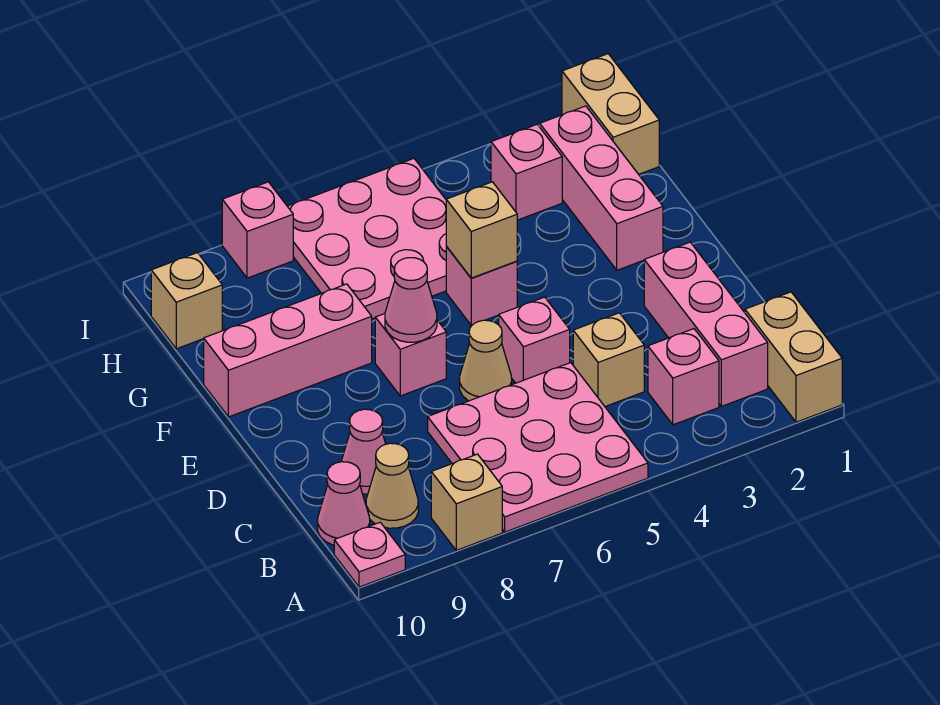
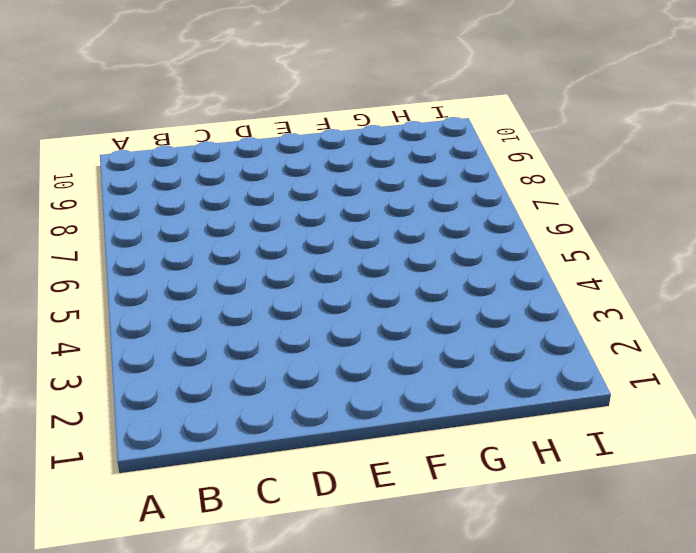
none -> tan brick A1:B1 level 1
none -> pink plate A5:C7 level 1
none -> tan brick A8 level 1

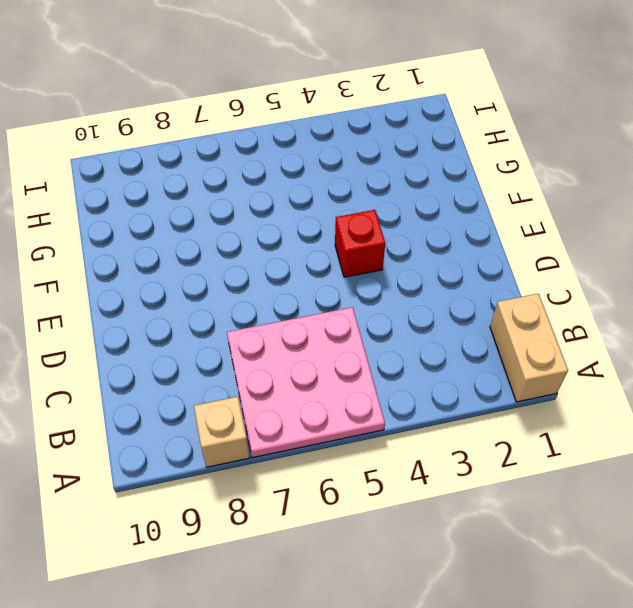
red brick E4 level 1 -> none
none -> pink plate A10 level 1
none -> pink brick B2:D2 level 1
none -> pink brick B3 level 1

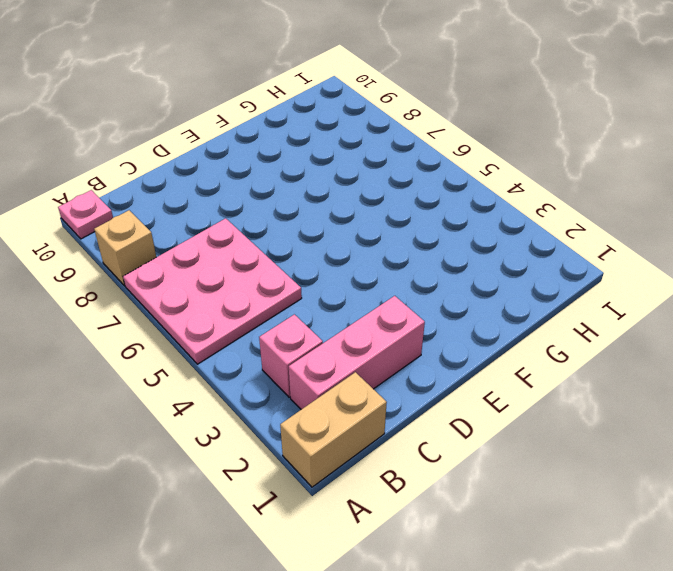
none -> tan cone B9 level 1
none -> pink cone B10 level 1
none -> tan brick C4 level 1

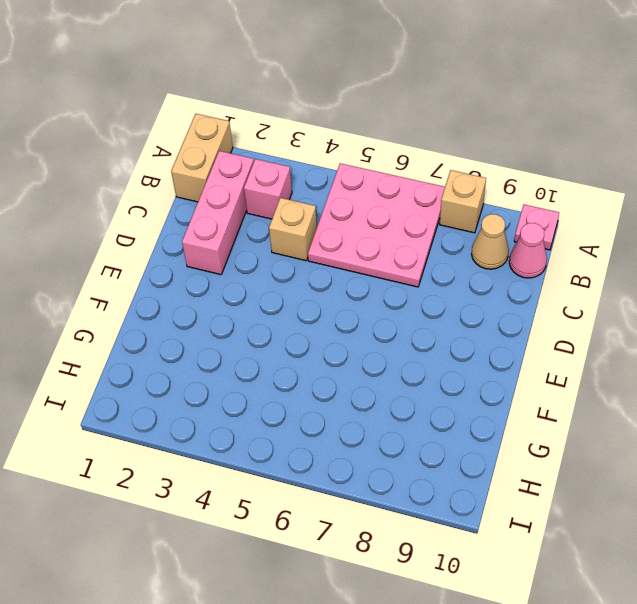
none -> pink cone C9 level 1
none -> pink brick D5 level 1
none -> tan cone D6 level 1

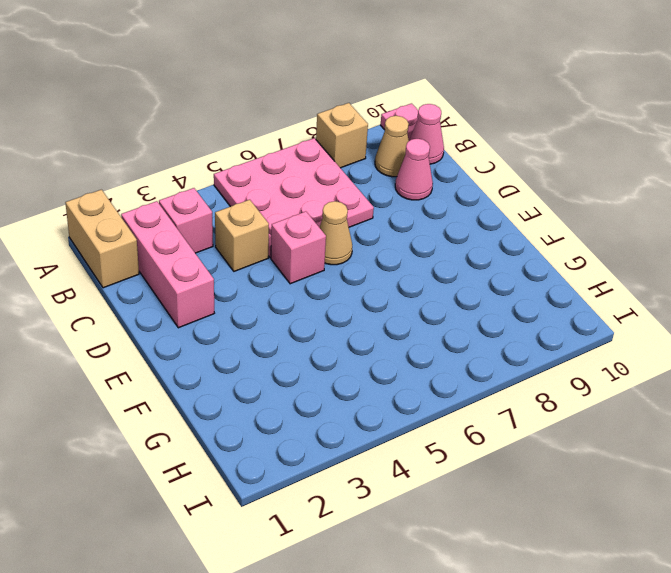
none -> pink brick E7 level 1
none -> pink brick F2:H2 level 1
none -> pink brick F5 level 1

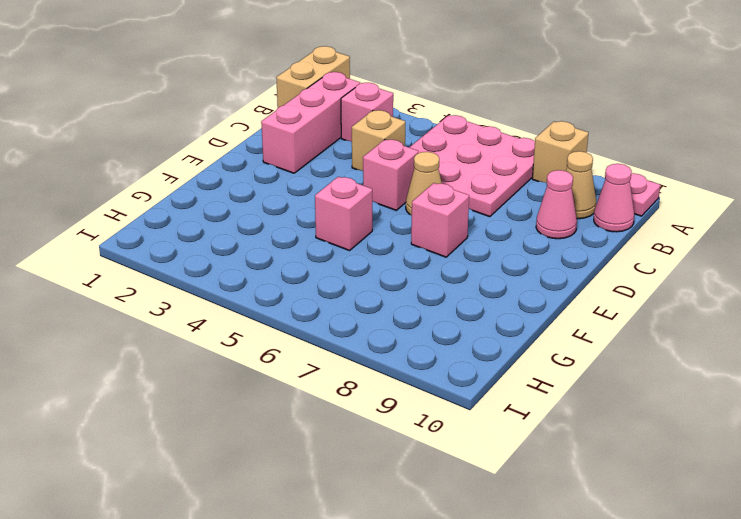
none -> pink brick F2:H2 level 1
none -> pink brick F8:F10 level 1
none -> pink plate G5:I7 level 1

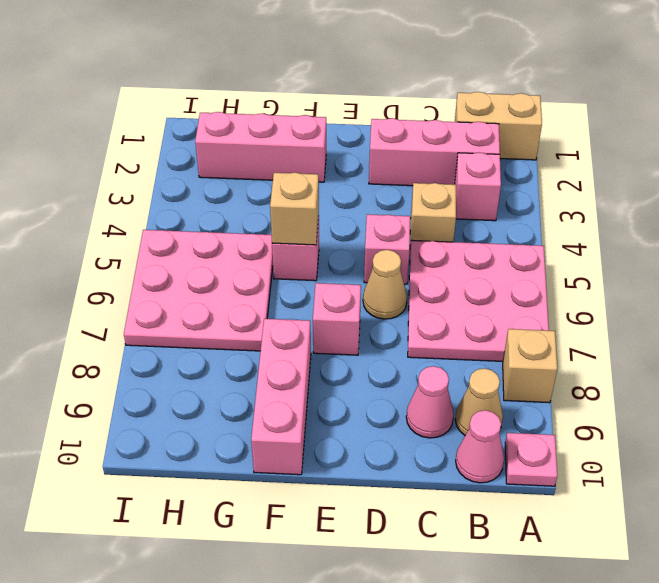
none -> tan brick H1:I1 level 1
none -> pink brick H3 level 1
none -> tan brick H10 level 1

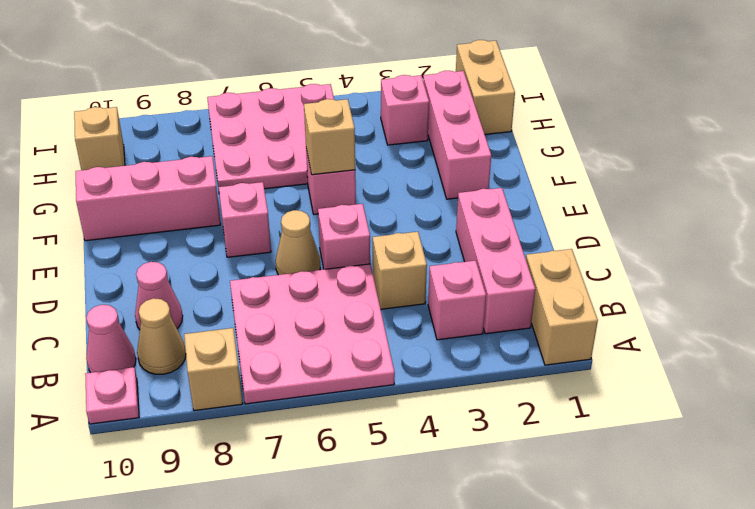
none -> pink brick I8 level 1
none -> pink cone E7 level 2

